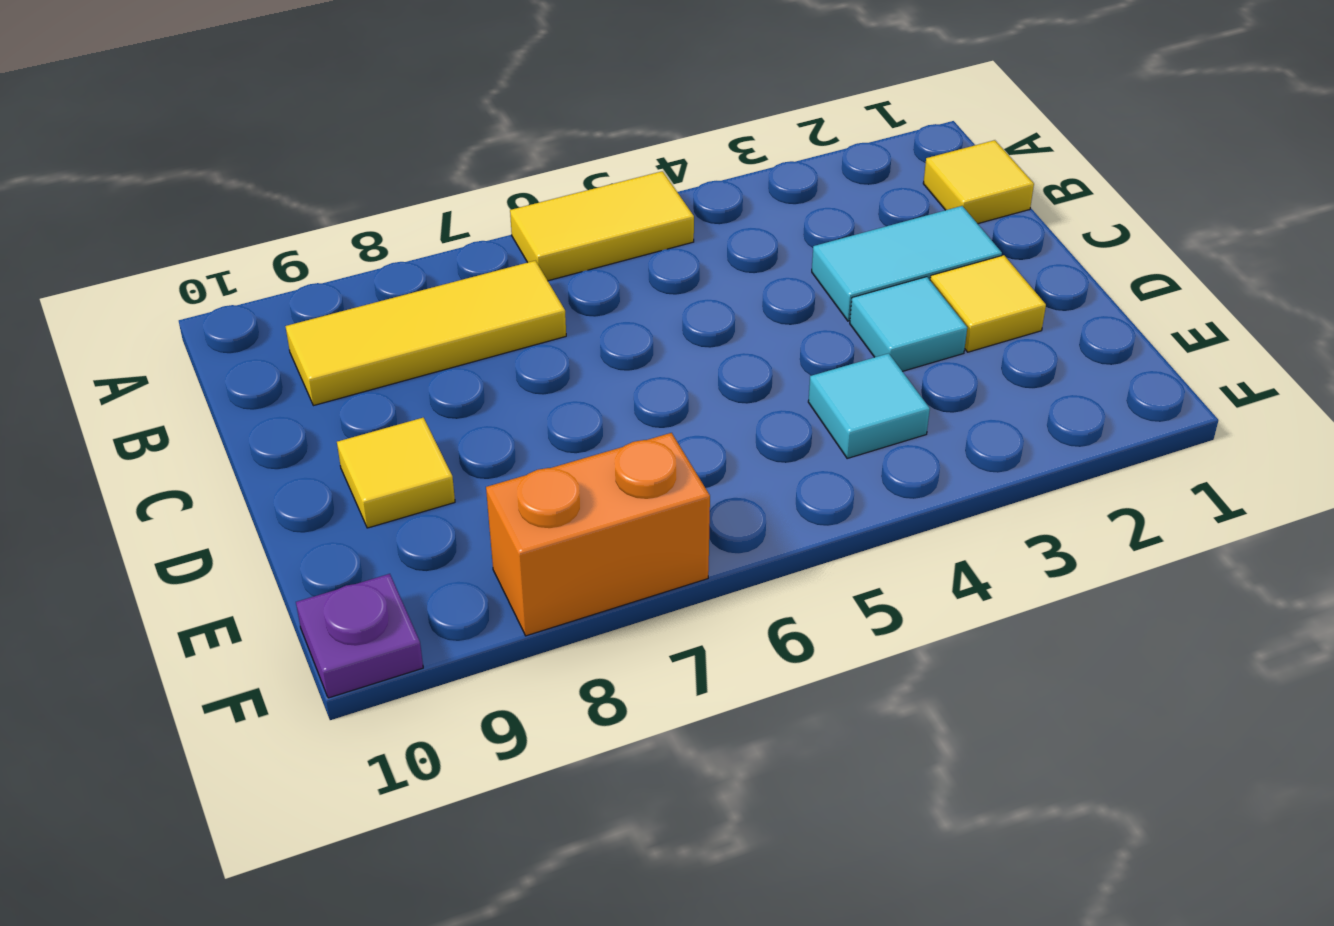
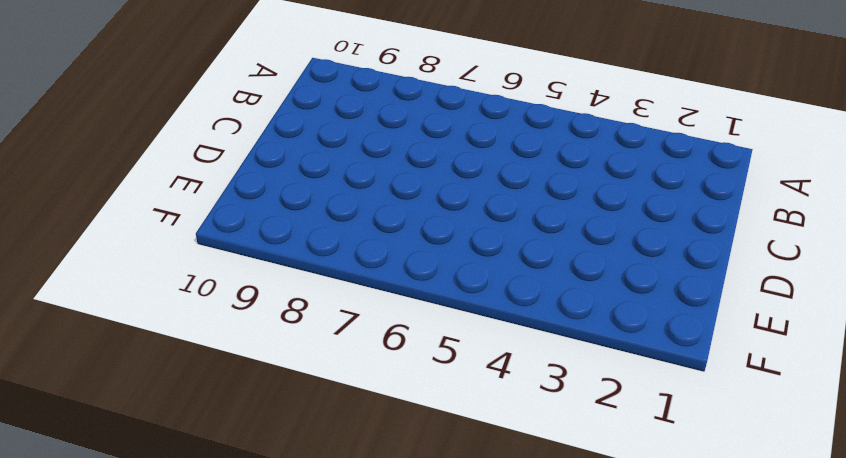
none -> yellow tile A5:A6 level 1
none -> yellow tile B1 level 1

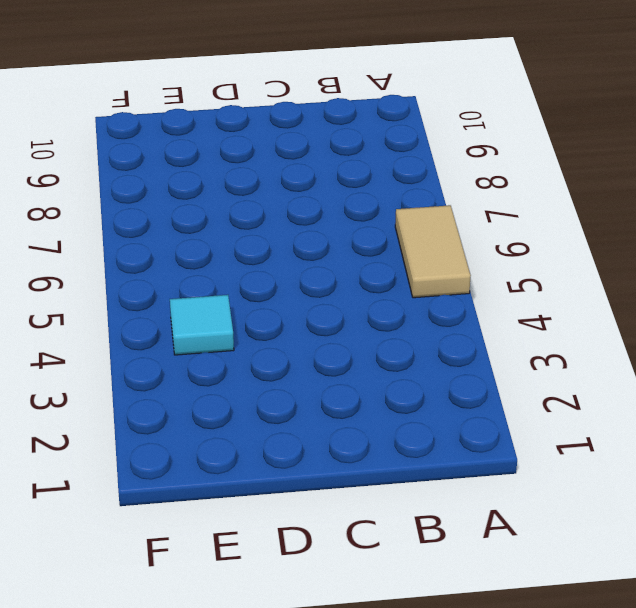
tan tile A5:A6 level 1 -> yellow tile A5:A6 level 1
none -> yellow tile B1 level 1
none -> yellow tile B7:B9 level 1

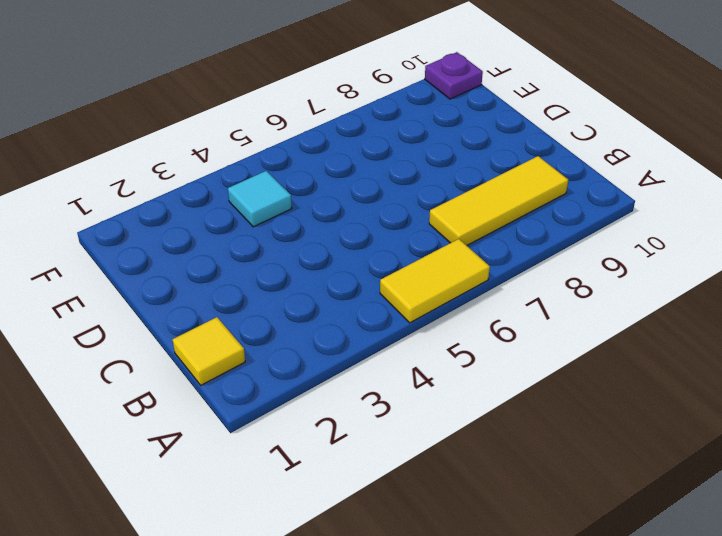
none -> cyan tile C2:C3 level 1
none -> yellow tile D2 level 1

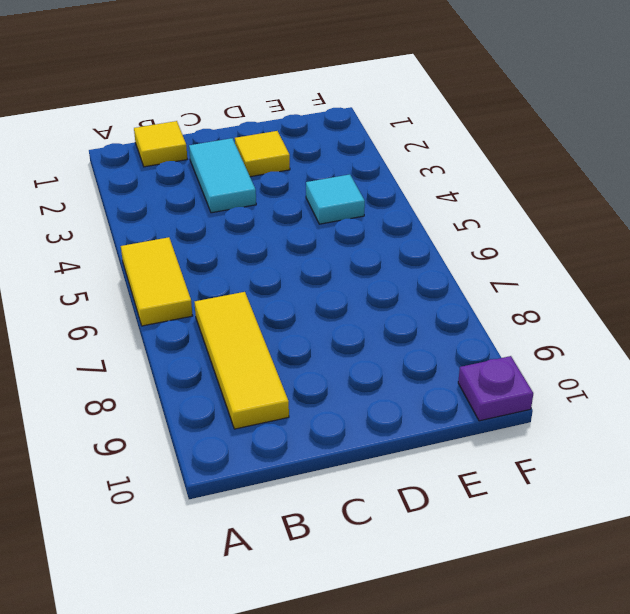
none -> cyan tile D3 level 1
none -> yellow tile D9 level 1

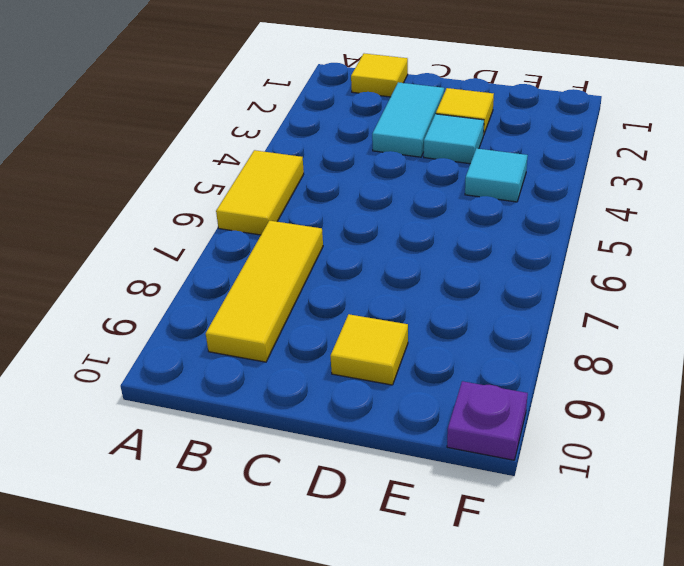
none -> orange brick F7:F8 level 1

